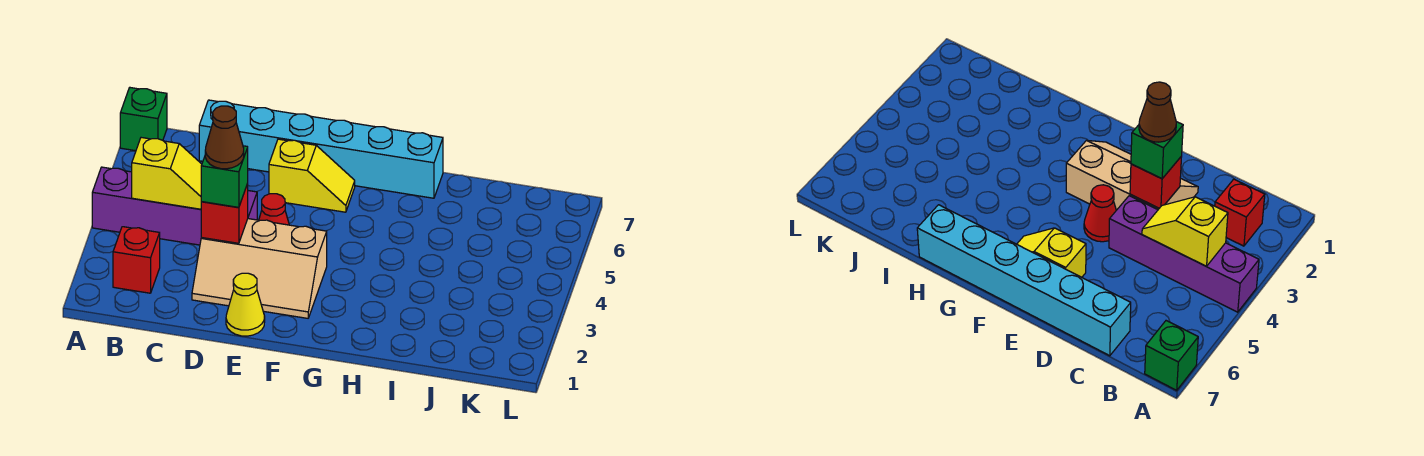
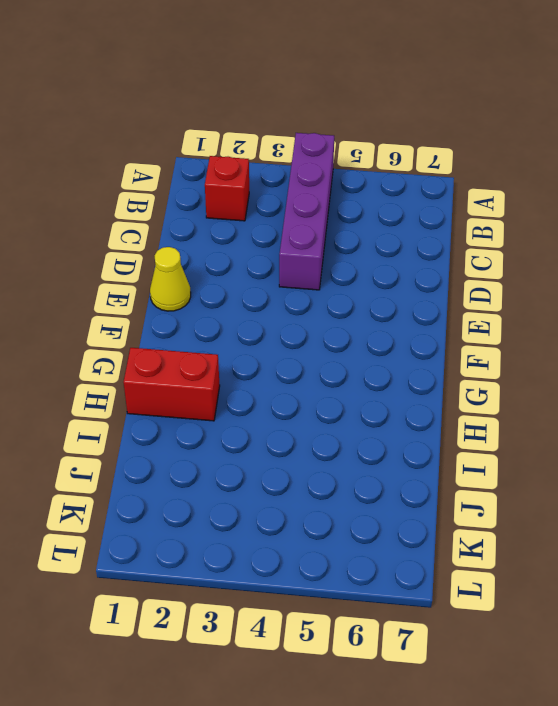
red brick H1:H2 level 1 -> none
none -> green brick A7 level 1
none -> cyan brick C7:H7 level 1
none -> tan slope D2:F3 level 1 top 3

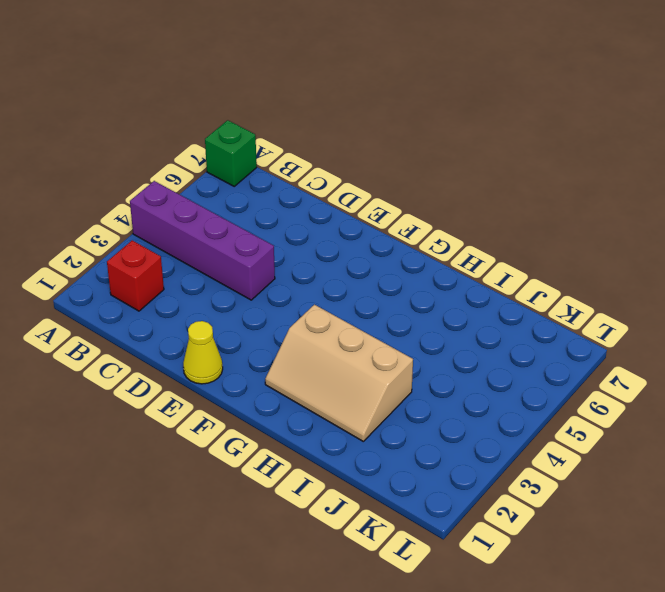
tan slope G2:I3 level 1 top 3 -> tan slope D2:F3 level 1 top 3
none -> cyan brick C7:H7 level 1
none -> red cone E4 level 1
none -> yellow slope E6:F6 level 1 top E

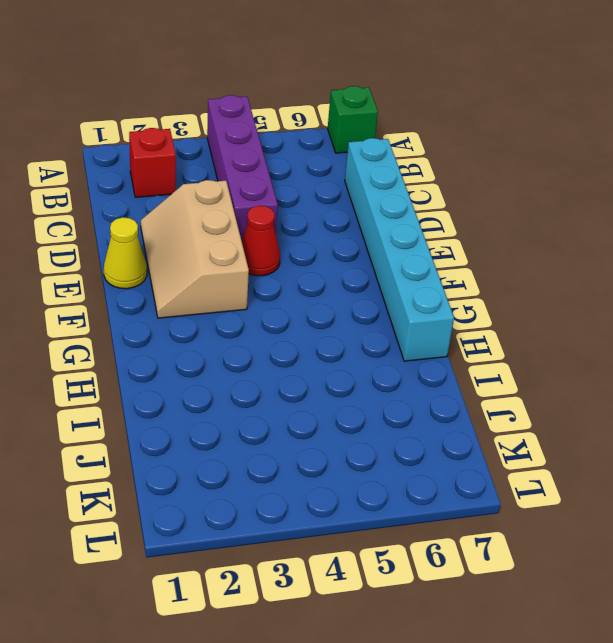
none -> yellow slope E6:F6 level 1 top E
none -> yellow slope B4:C4 level 2 top B
none -> red brick D3 level 2

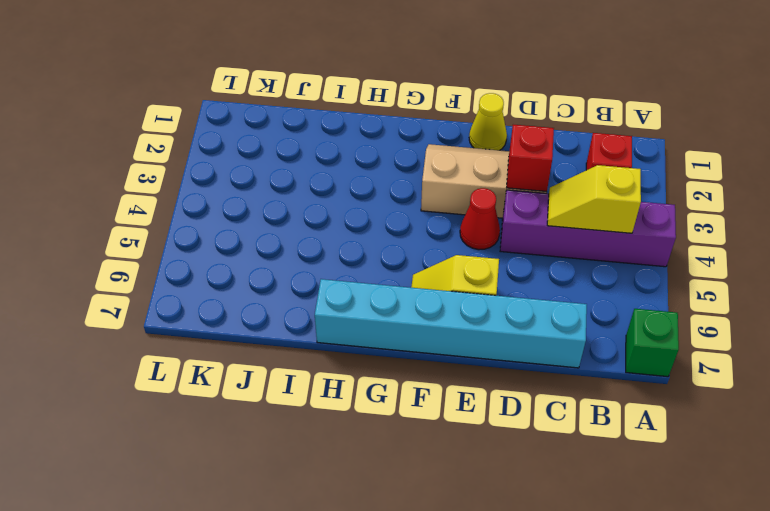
none -> green brick D3 level 3
none -> brown cone D3 level 4

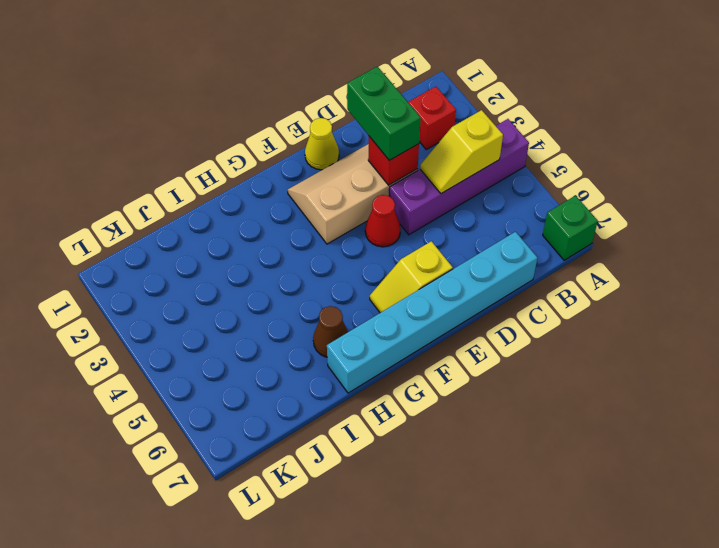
green brick D2:D3 level 3 -> green brick D3 level 3
brown cone H6 level 1 -> brown cone D3 level 4

